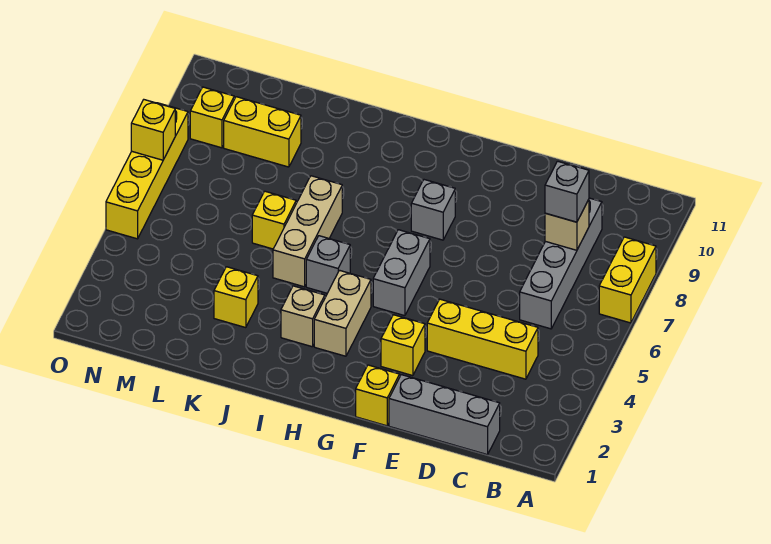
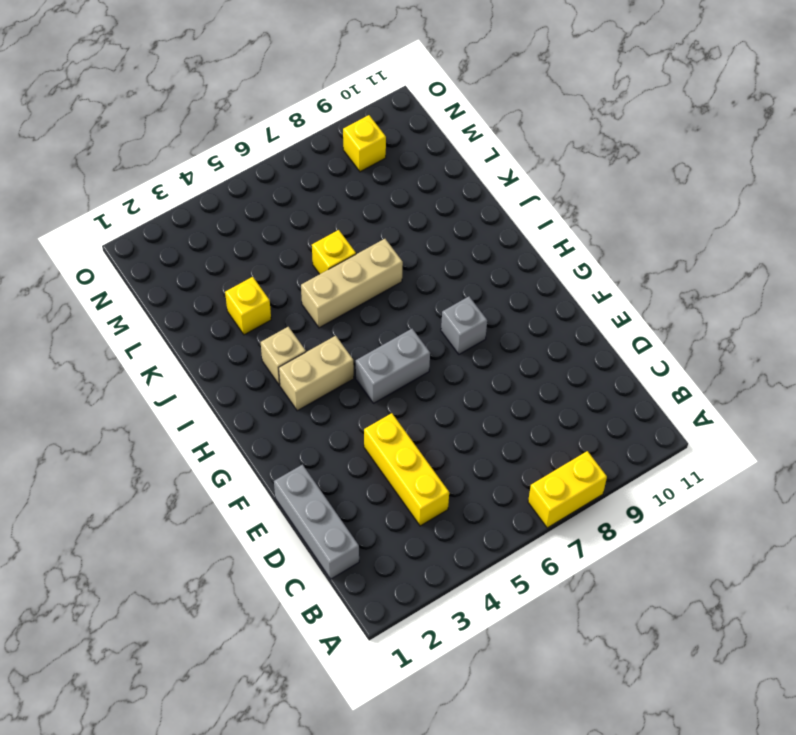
none -> grey brick C6:C9 level 1
none -> yellow brick F1 level 1
none -> yellow brick F3 level 1

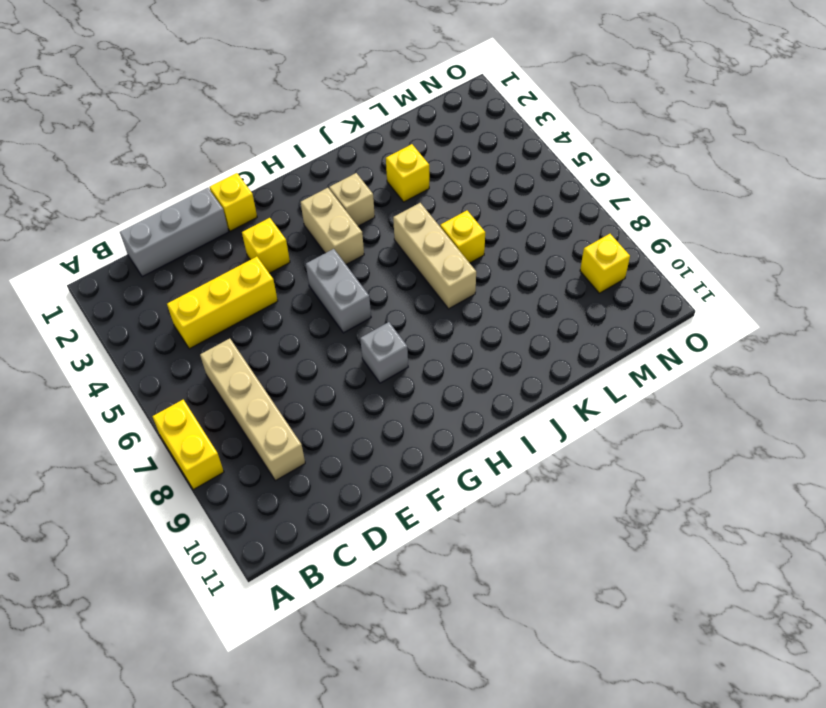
tan brick C6:C9 level 1 -> grey brick C6:C9 level 1
none -> grey brick I5 level 1
none -> yellow brick L9:M9 level 1
none -> yellow brick O5:O8 level 1

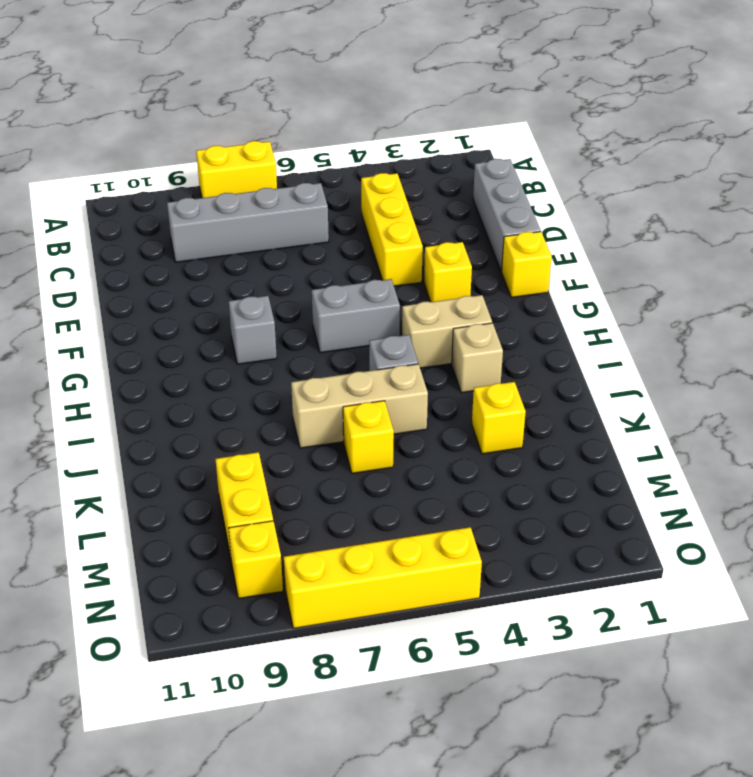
none -> tan brick C8 level 2
none -> yellow brick O7 level 2
none -> grey brick C8 level 3

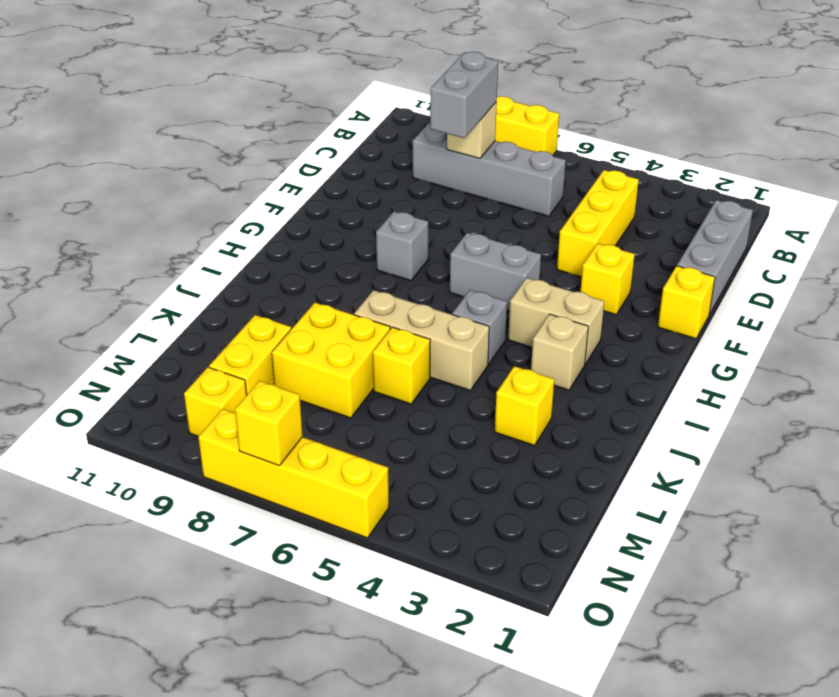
grey brick C8:D8 level 3 -> grey brick C8 level 3
yellow brick K7:L8 level 1 -> none

